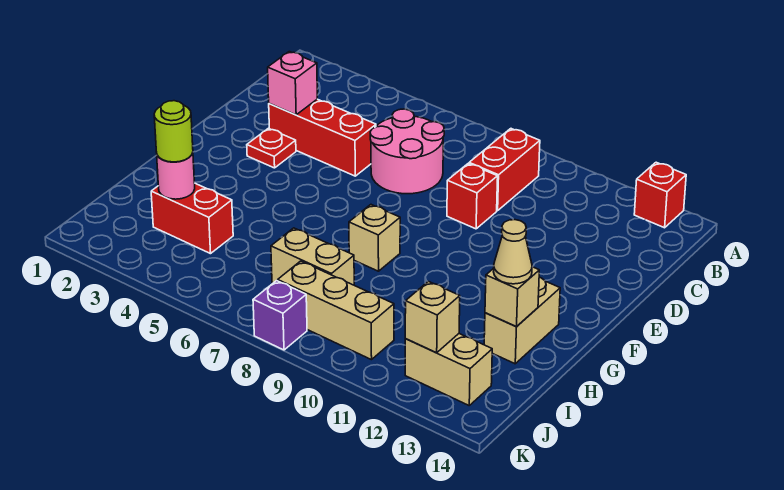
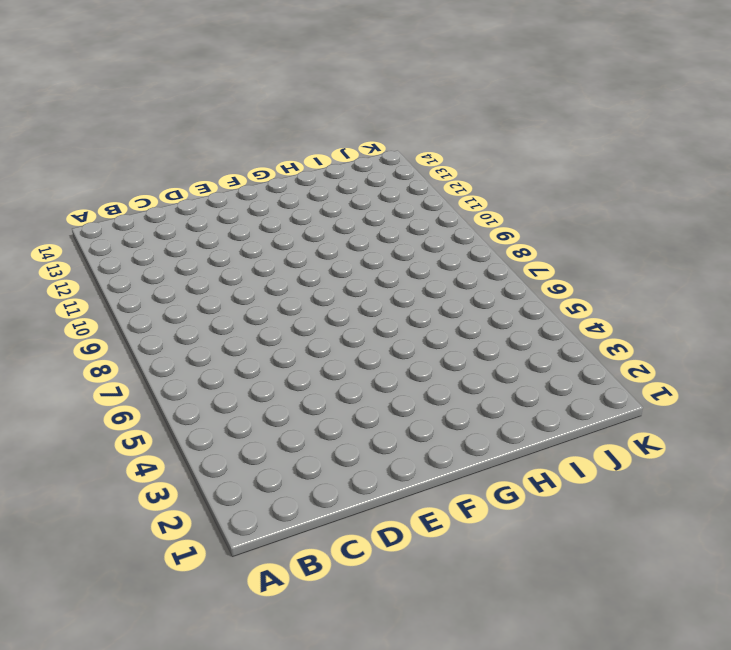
none -> red brick A13 level 1
none -> red brick B9:C9 level 1
none -> pink round brick C6:D7 level 1

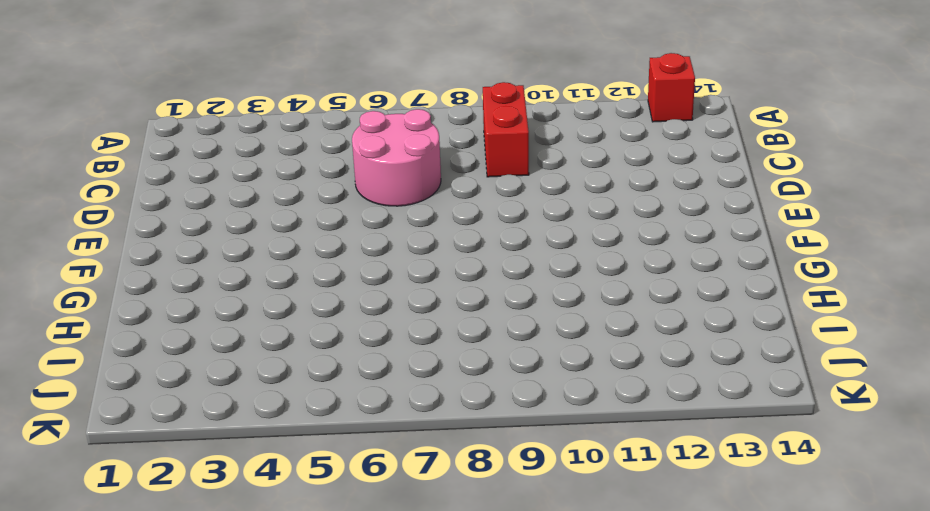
none -> red brick D3:D5 level 1
none -> red brick D9 level 1
none -> red plate E3 level 1

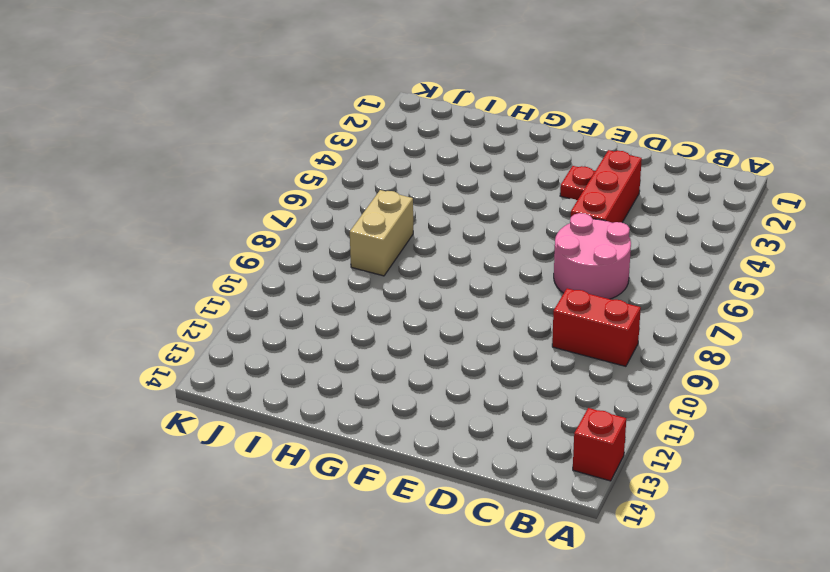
none -> red brick D9 level 1
none -> tan brick G8 level 1
none -> tan brick G13:H13 level 1

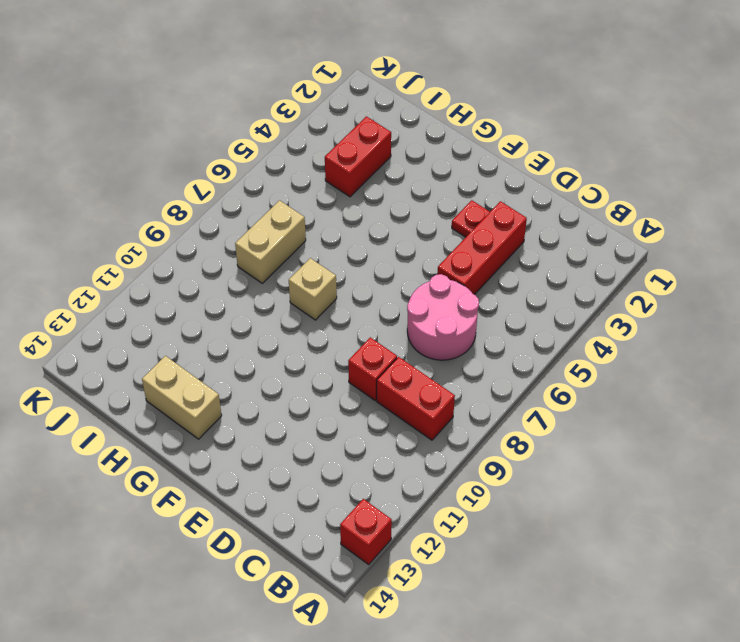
none -> tan brick J8:J10 level 1
none -> tan brick J12:J13 level 1
none -> purple brick K8 level 1

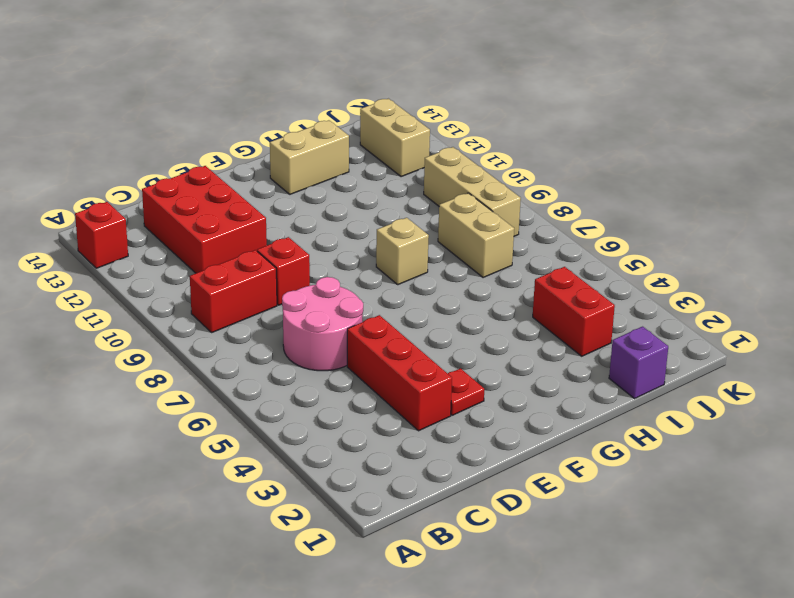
red brick C11:D13 level 1 -> none
purple brick I1 level 1 -> purple brick K8 level 1
none -> pink brick D3 level 2
none -> tan brick H13 level 2
none -> pink round brick I3 level 2

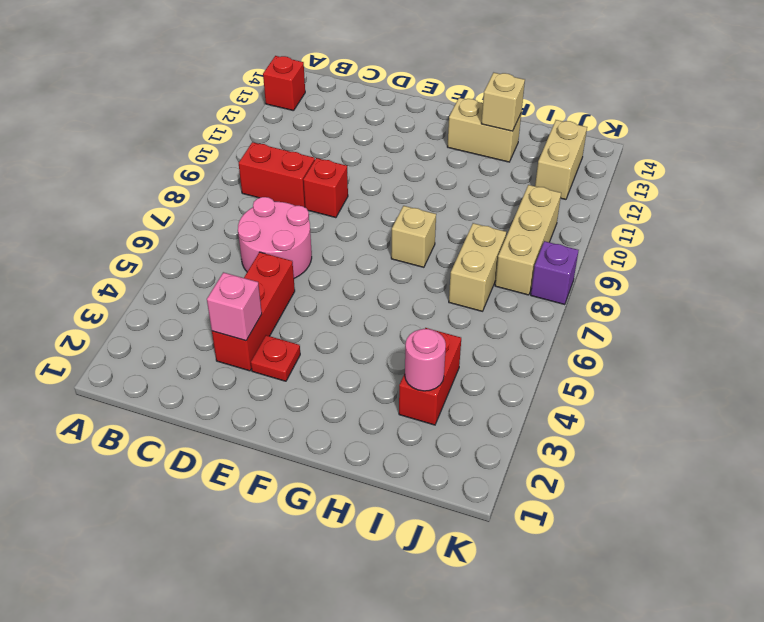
none -> tan brick J12 level 2
none -> tan cone H13 level 3
none -> lime round brick I3 level 3

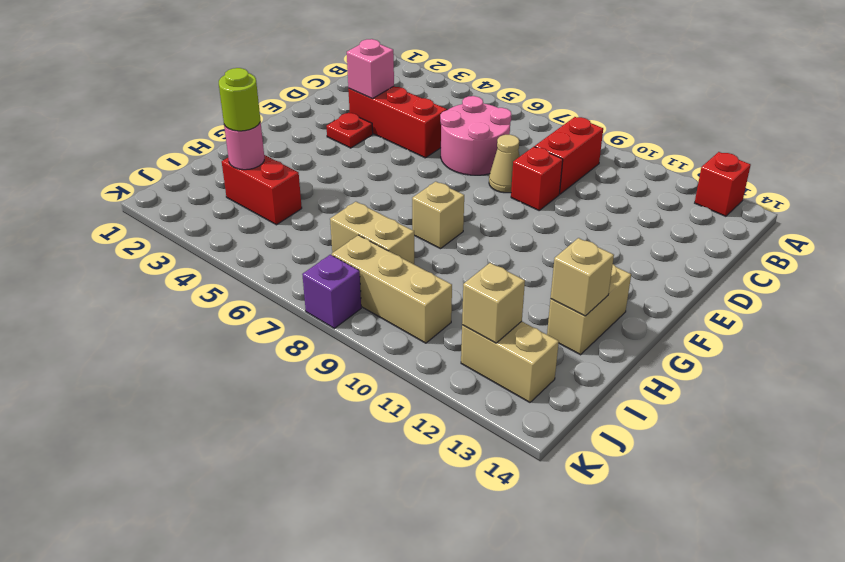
tan cone D8 level 1 -> tan cone H13 level 3

